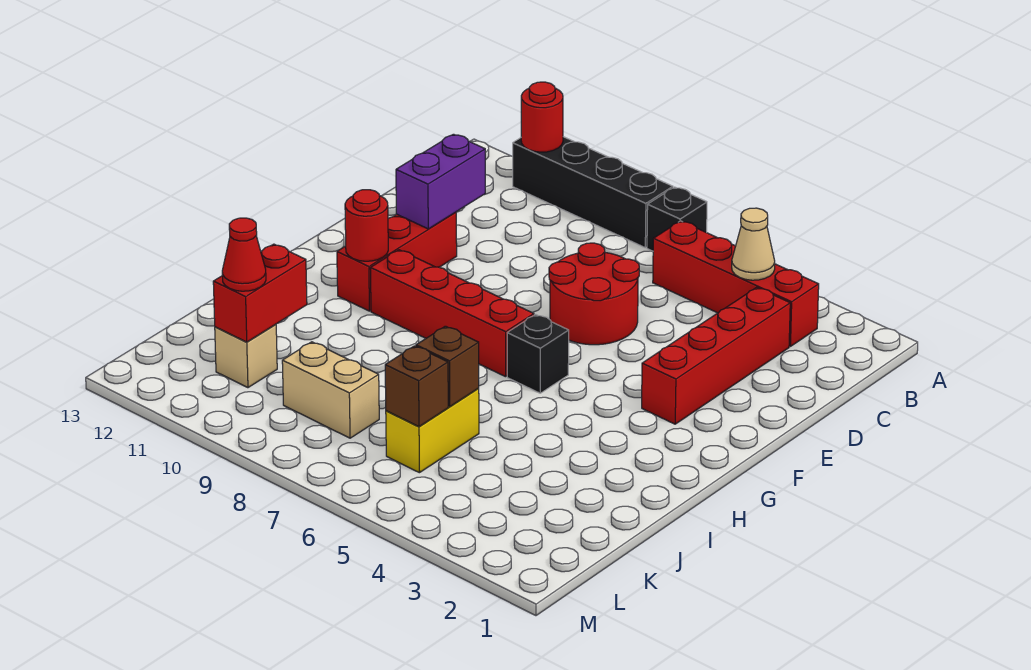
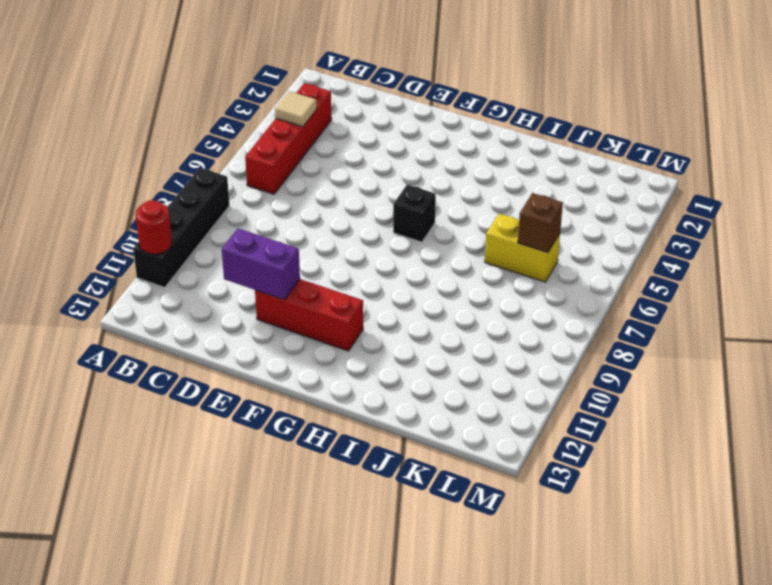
tan tile B4 level 2 -> tan cone B4 level 2
none -> black brick A7 level 1
none -> red brick C3:F3 level 1
none -> red round brick D6:E7 level 1

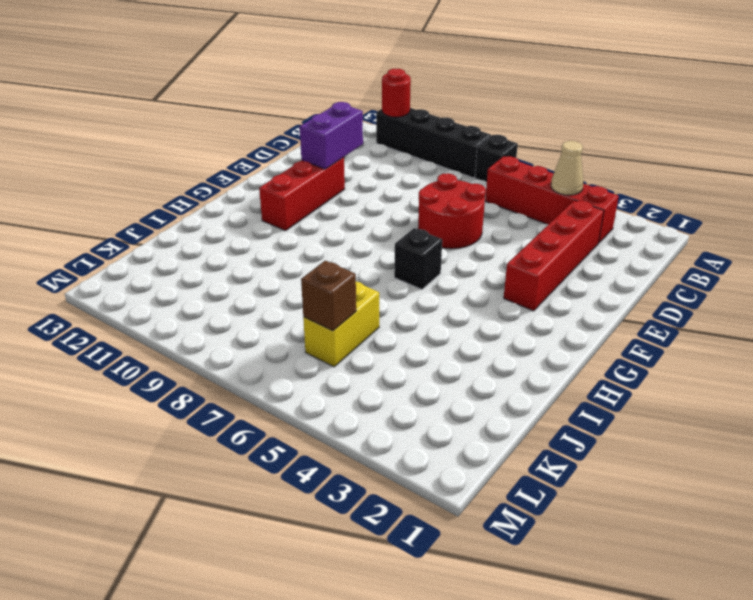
none -> red brick G7:G10 level 1
none -> tan brick K8:K9 level 1
none -> tan brick K11 level 1

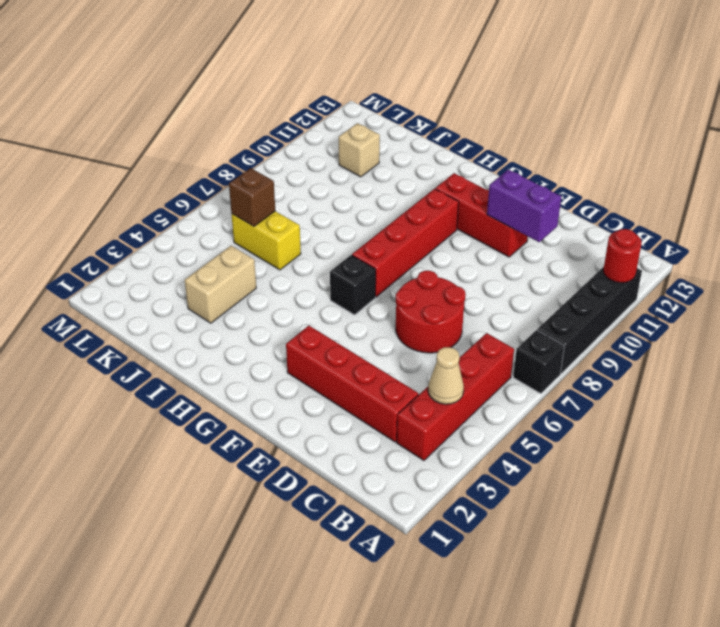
tan brick J3:J4 level 1 -> tan brick K8:K9 level 1
none -> red round brick G11 level 2
none -> brown brick J6 level 2
none -> red brick J11:K11 level 2

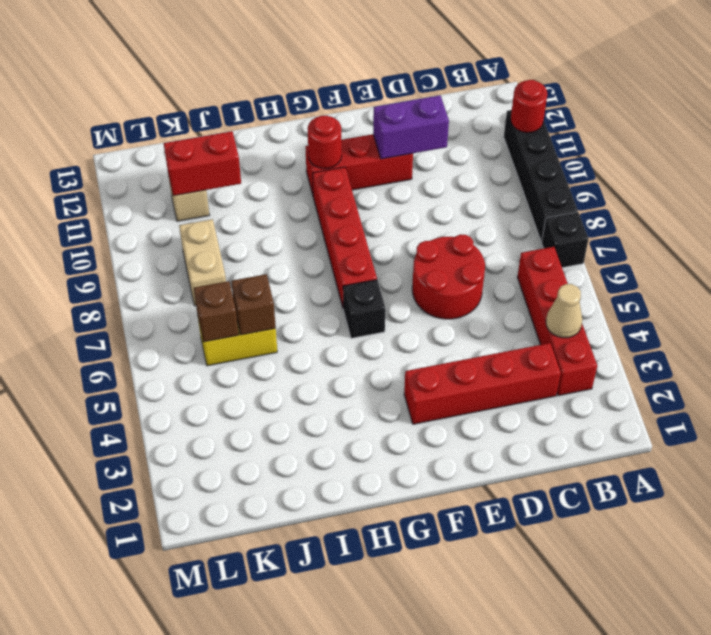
none -> red cone K11 level 3

